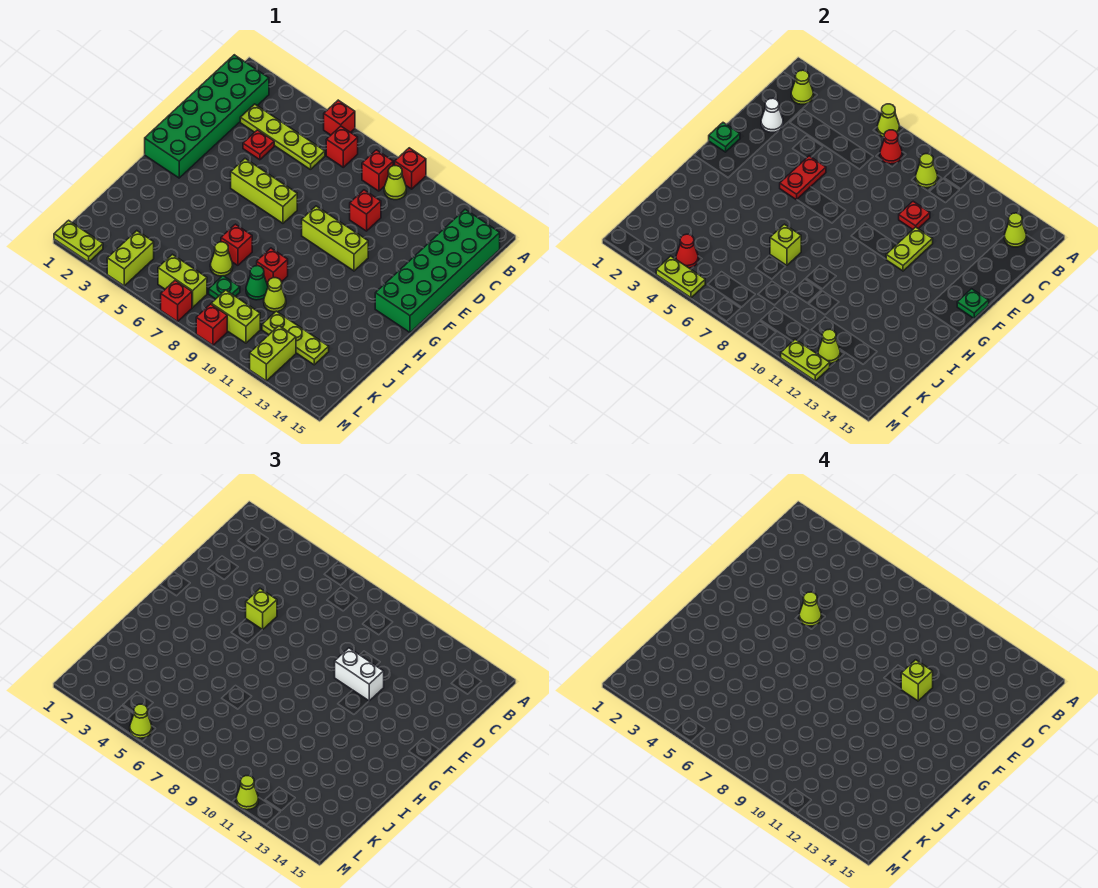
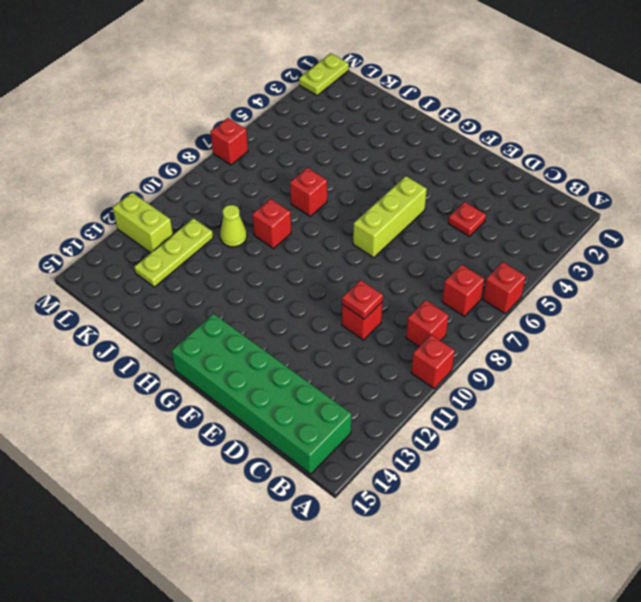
none -> green brick B1:G2 level 1
none -> lime cone B10 level 1
none -> lime plate C3:C6 level 1
none -> lime brick F9:F11 level 1

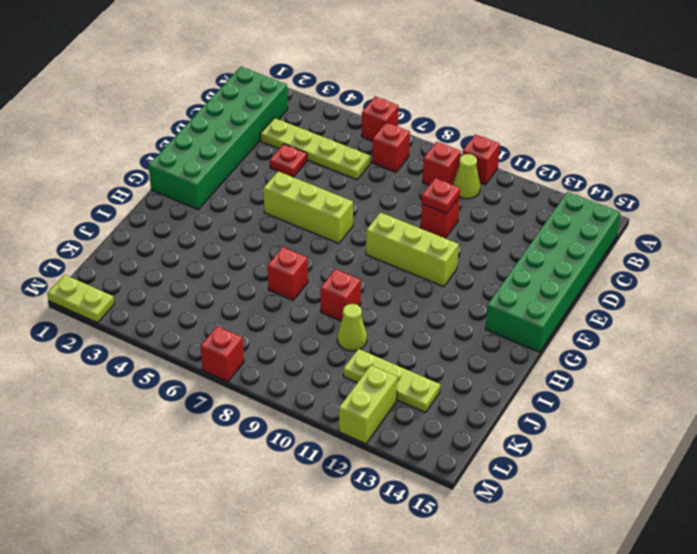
none -> lime cone J7 level 1
none -> green cone J9 level 1
none -> green plate K8 level 1
none -> lime brick L4:M4 level 1

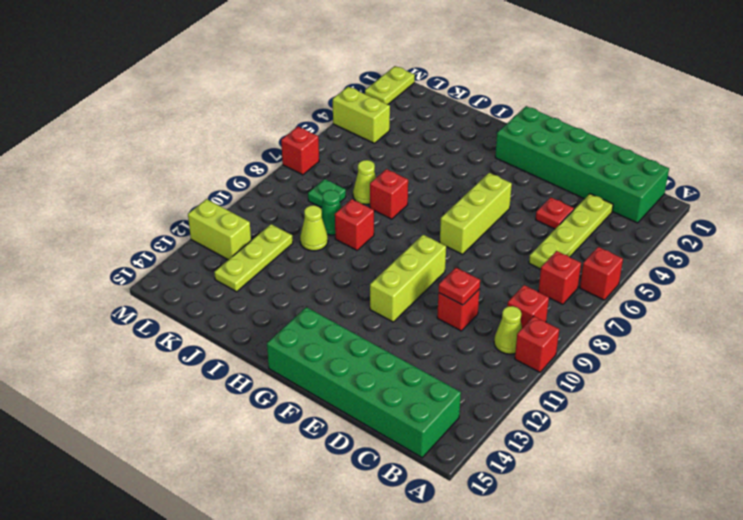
none -> lime brick L6:L7 level 1
none -> lime brick L9:L10 level 1
none -> red brick M9 level 1
none -> lime cone A6 level 2

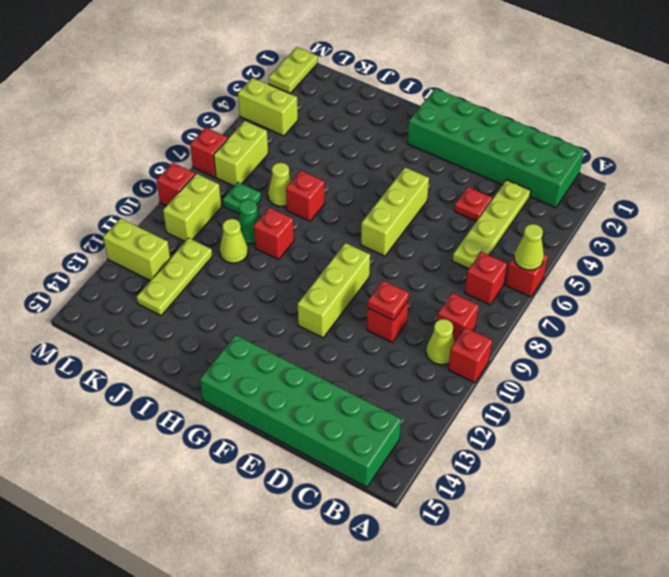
none -> lime cone B2 level 2
none -> red cone B7 level 2
none -> lime cone B9 level 2
none -> lime cone B14 level 2

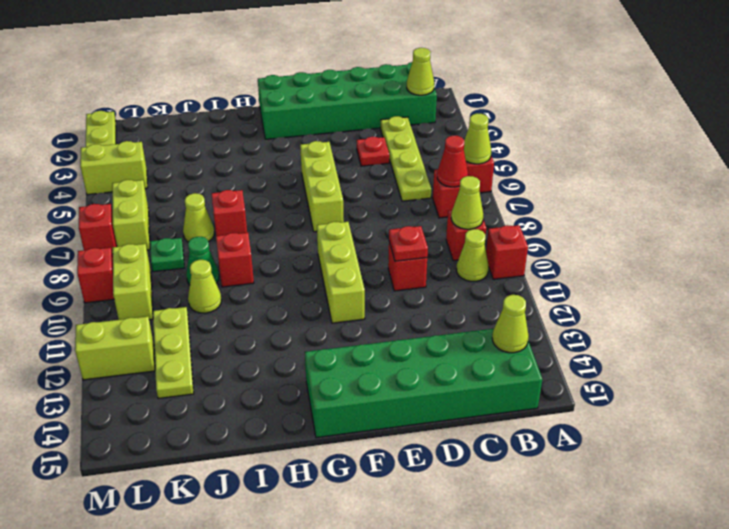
none -> white cone D2 level 2
none -> red plate E5:F5 level 2
none -> lime plate E11:F11 level 2
none -> green plate F1 level 2

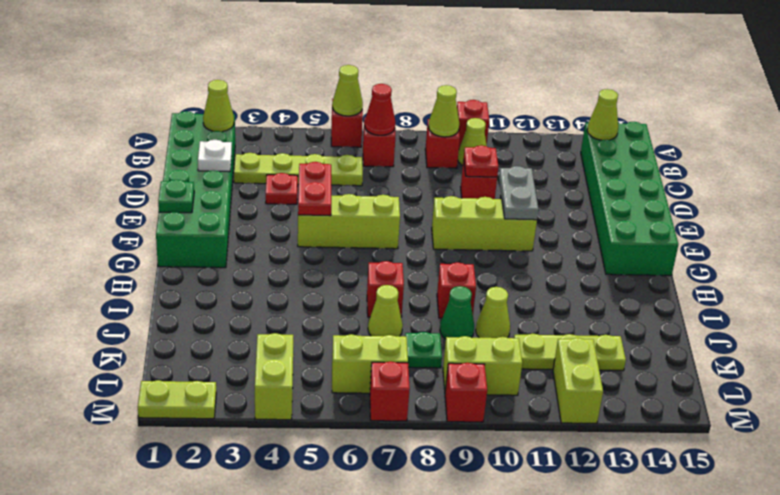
white plate D2 level 2 -> white cone D2 level 2
grey plate E11:F11 level 2 -> lime plate E11:F11 level 2
none -> green plate F15 level 2
none -> lime brick I7 level 2
none -> red cone L4 level 2
none -> lime cone L12 level 2

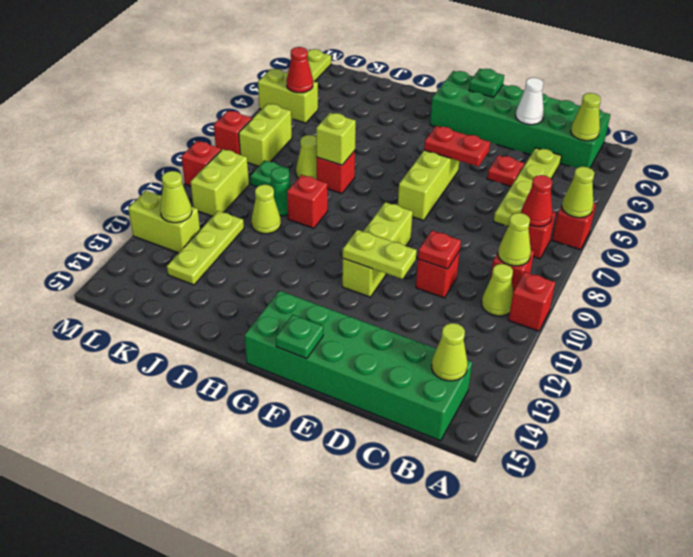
none -> lime plate M4:M5 level 2
none -> lime plate M11:M12 level 2
none -> lime brick E5 level 3
none -> white brick E10:E11 level 3

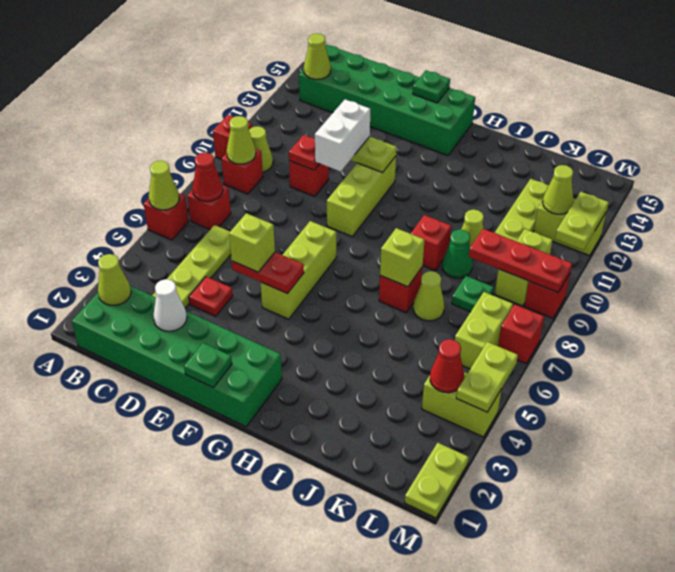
red plate K9:M9 level 2 -> none
none -> lime cone M5 level 3
none -> lime cone M11 level 3
none -> lime cone E5 level 4
none -> lime brick E11 level 4

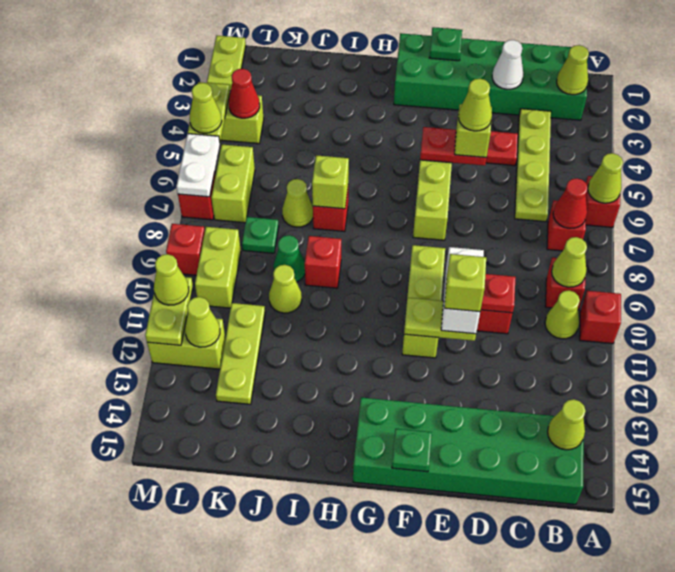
white plate M6:M7 level 2 -> none

